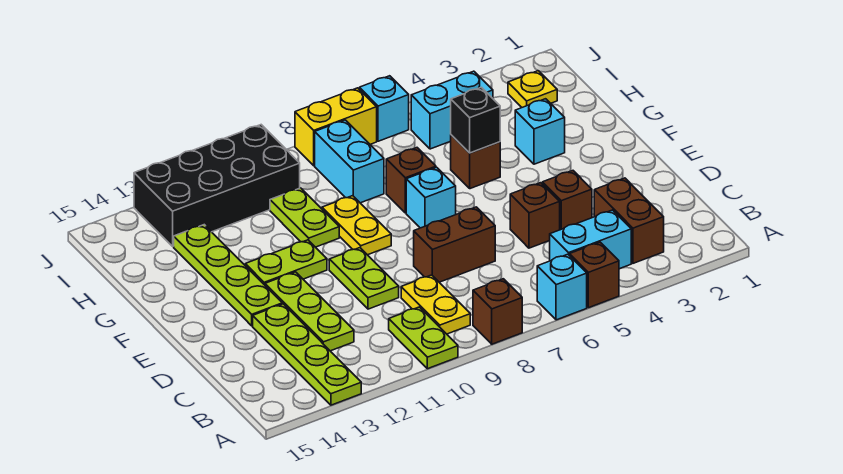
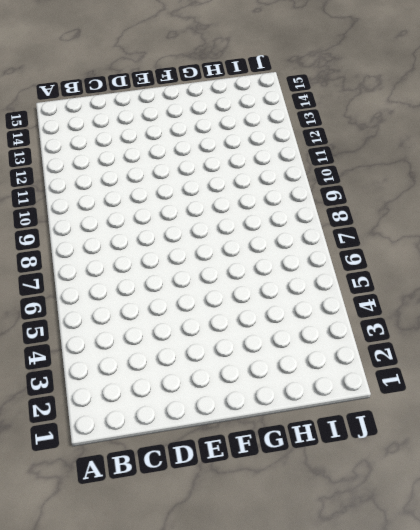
none -> brown brick A5 level 1
none -> cyan brick A6 level 1
none -> brown brick A8 level 1

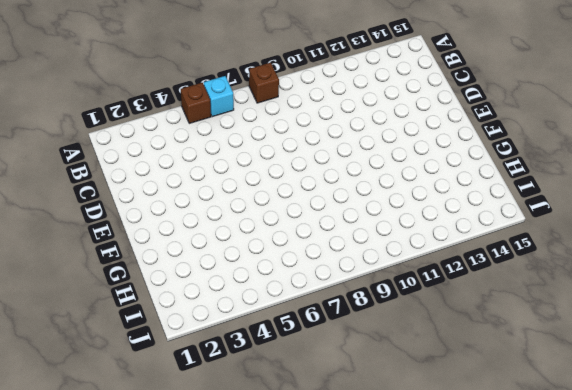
none -> lime plate A10:B10 level 1
none -> lime plate A13:D13 level 1
none -> brown brick B3:C3 level 1

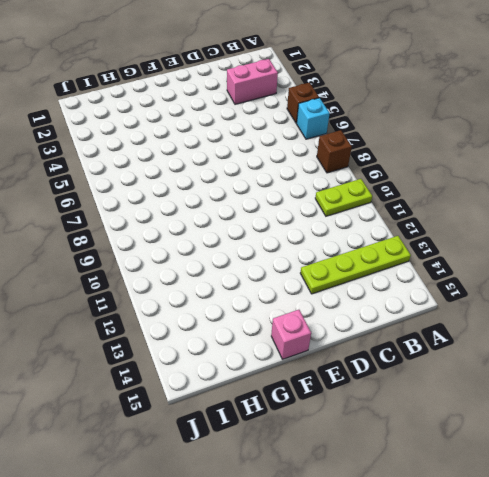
pink brick B3:C3 level 1 -> brown brick B3:C3 level 1
pink brick F15 level 1 -> none
none -> cyan brick B4:B5 level 1
none -> yellow plate B9:C9 level 1
none -> lime plate C12:E12 level 1

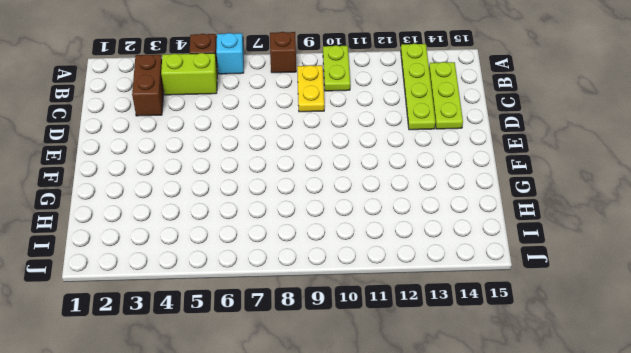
lime brick B4:B5 level 1 -> cyan brick B4:B5 level 1
lime plate B14:D14 level 1 -> lime plate C12:E12 level 1
none -> brown brick D4 level 1
none -> brown brick D5 level 1
none -> brown brick D7:D8 level 1

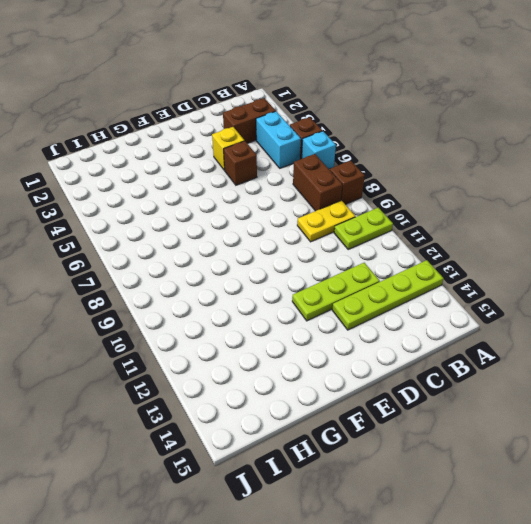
brown brick B7:B8 level 1 -> brown brick D7:D8 level 1
yellow brick D4 level 1 -> brown brick D4 level 1
none -> lime plate D10:E10 level 1
none -> lime plate E13:H13 level 1
none -> cyan brick F7 level 1

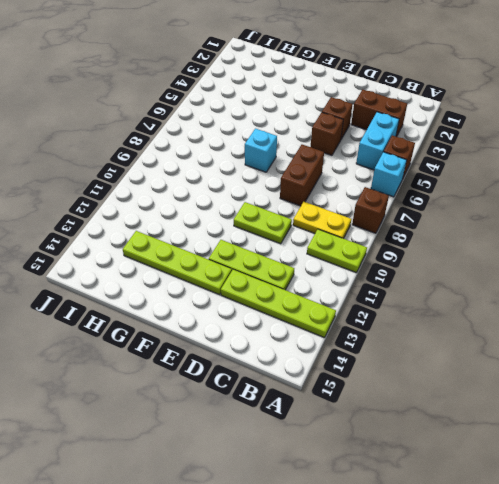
none -> yellow plate F9:G9 level 1
none -> lime plate F11:F12 level 1
none -> cyan brick G3 level 1

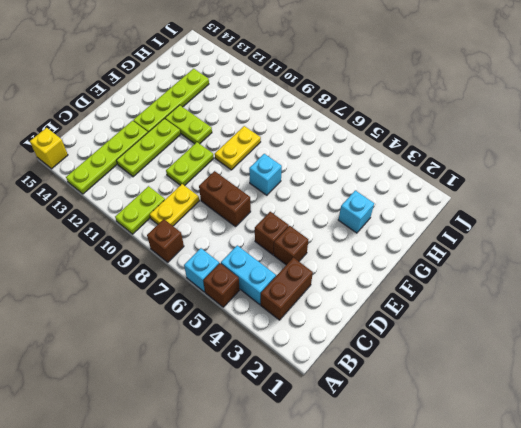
yellow brick A15 level 1 -> none
none -> brown brick G5 level 1
none -> brown brick G7 level 1
none -> lime plate G10:H10 level 1

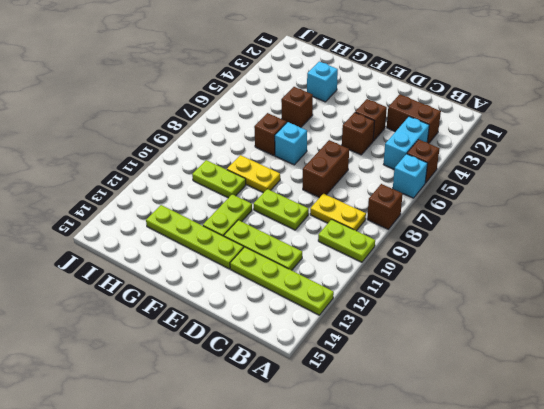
none -> cyan brick H8:I8 level 1
none -> yellow plate I2 level 1
none -> cyan brick I4:I5 level 1

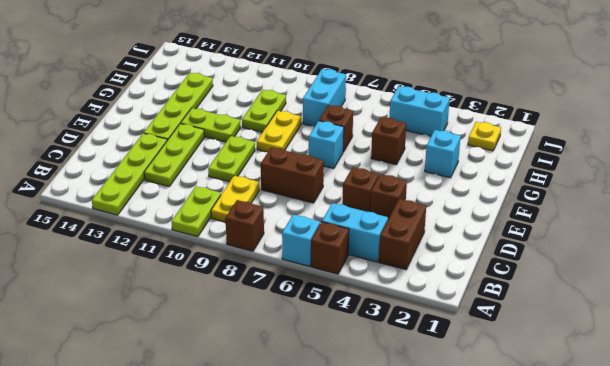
none -> black brick I10:J13 level 1
none -> cyan brick J6 level 1
none -> yellow brick J7:J8 level 1

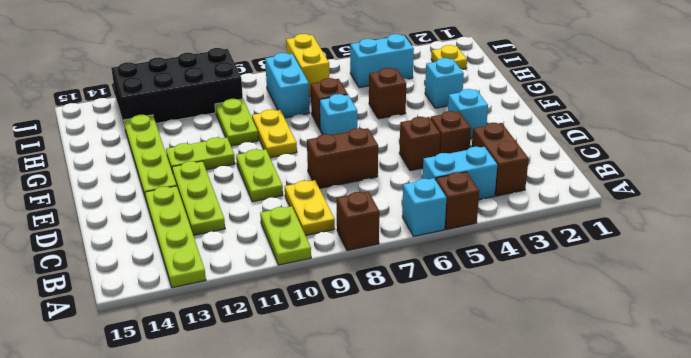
cyan brick E3 level 1 -> cyan brick J6 level 1
yellow brick I7:J7 level 1 -> yellow brick J7:J8 level 1
none -> black brick G5 level 2

